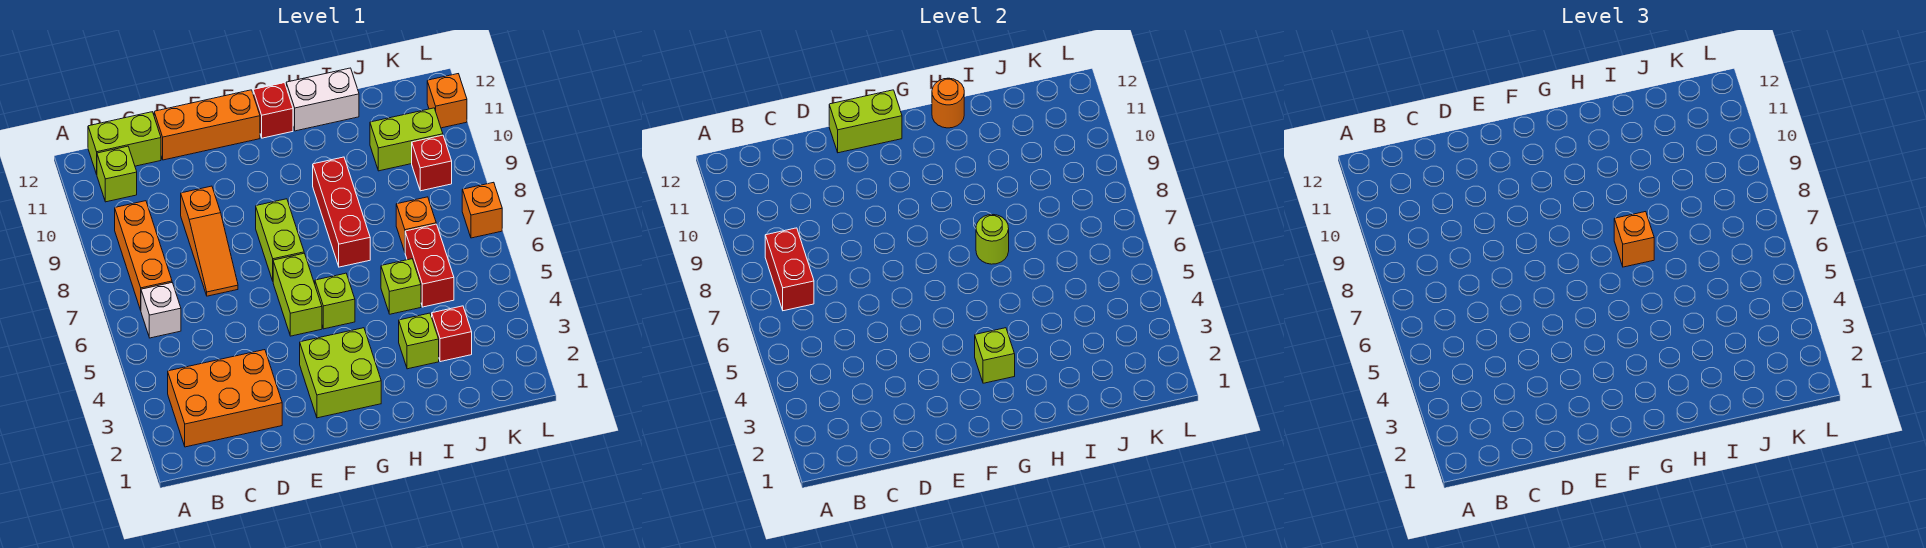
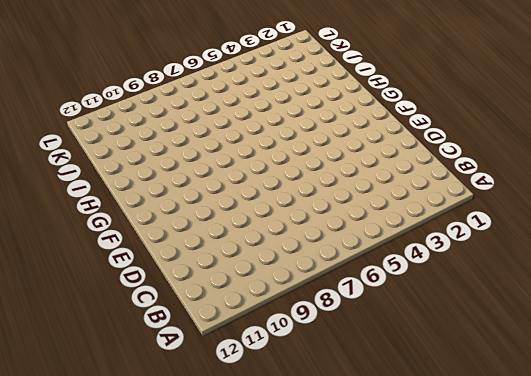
none -> orange brick B2:D3 level 1
none -> white brick B6 level 1
none -> orange brick B7:B9 level 1

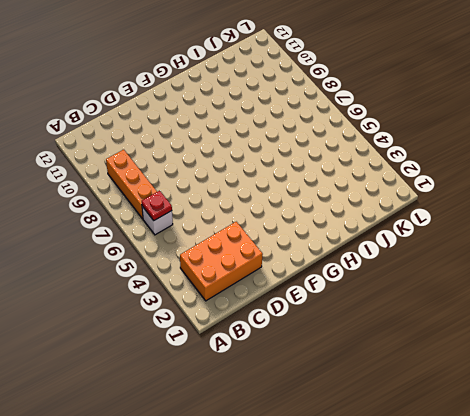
red plate B6 level 2 -> none
none -> lime brick B11 level 1
none -> lime brick B12:C12 level 1
none -> orange slope D7:D9 level 1 top 9

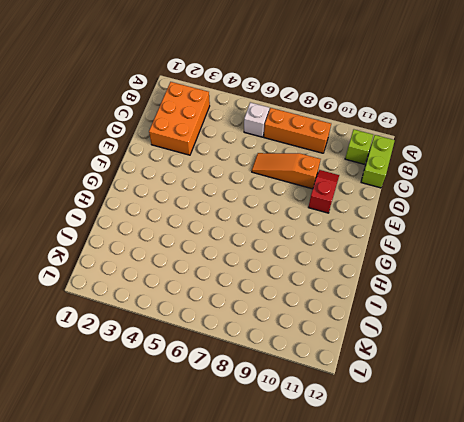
red slope D10:E10 level 1 top E -> none
none -> orange brick D12:F12 level 1
none -> lime brick F2:G3 level 1
none -> lime brick F5:F6 level 1

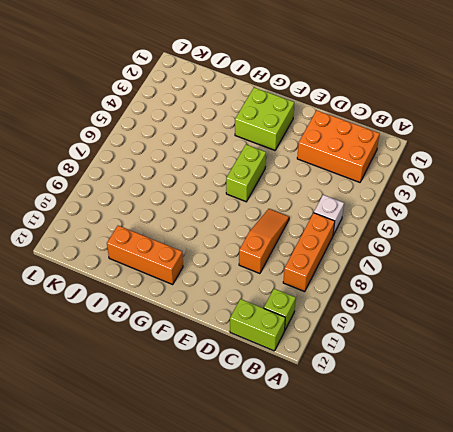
orange brick G11:I11 level 1 -> orange brick D12:F12 level 1
none -> lime brick F7:F8 level 1
none -> lime brick G5 level 1
none -> red brick G12 level 1

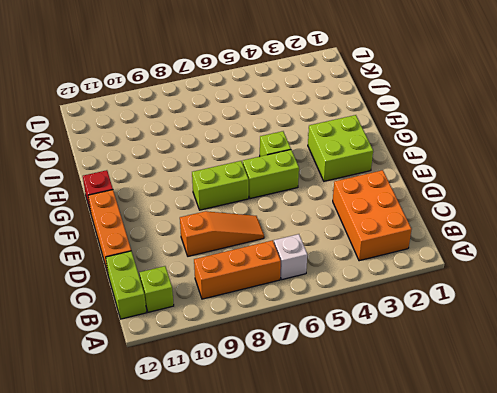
none -> red brick H7:H9 level 1
none -> white brick H12:I12 level 1
none -> lime brick I3 level 1

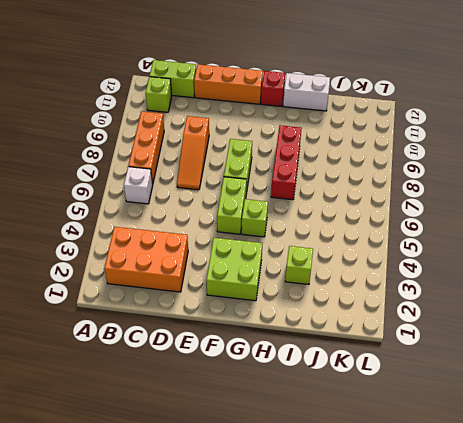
none -> lime brick I5 level 1
none -> red brick J3 level 1
none -> red brick J5:J6 level 1

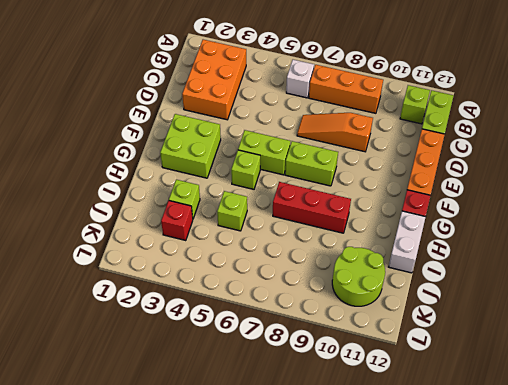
lime round brick J10:K11 level 1 -> lime brick J10:K10 level 1
none -> red brick J5:J6 level 1
none -> orange brick J7 level 1
none -> red brick K9 level 1

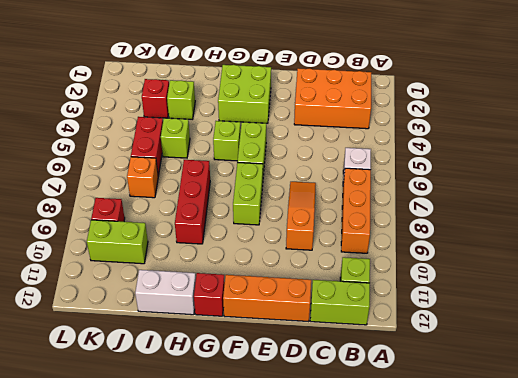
none -> orange brick L7 level 1
none -> orange brick L11 level 1
none -> red brick B7:B8 level 2

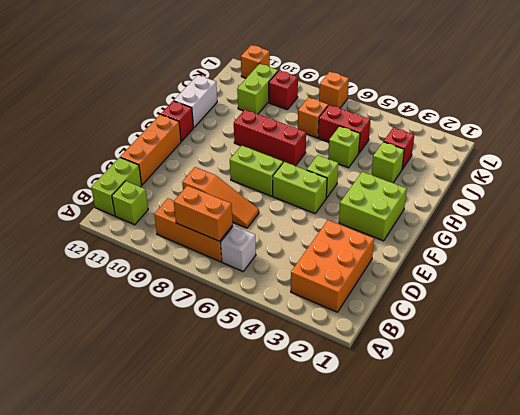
orange brick B7:B8 level 2 -> red brick B7:B8 level 2
none -> lime brick E12:F12 level 2
none -> lime brick G3 level 2
none -> lime round brick H7 level 2

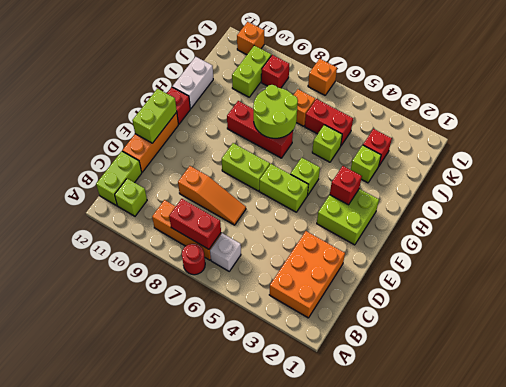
red round brick A7 level 1 -> none
red brick G3 level 2 -> lime brick G3 level 2
lime round brick H7:I8 level 2 -> lime round brick H7 level 2
none -> orange round brick H12 level 2
none -> orange brick H7 level 3

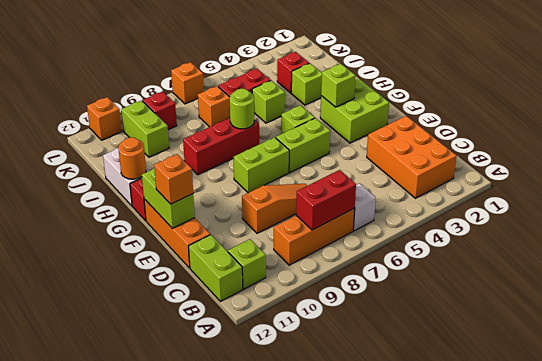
orange brick E12 level 3 -> orange brick H7 level 3

